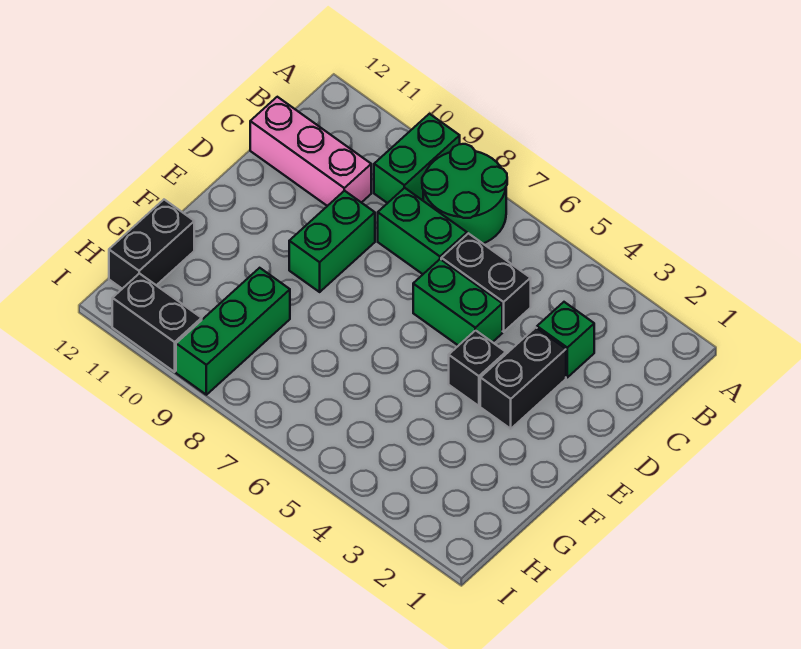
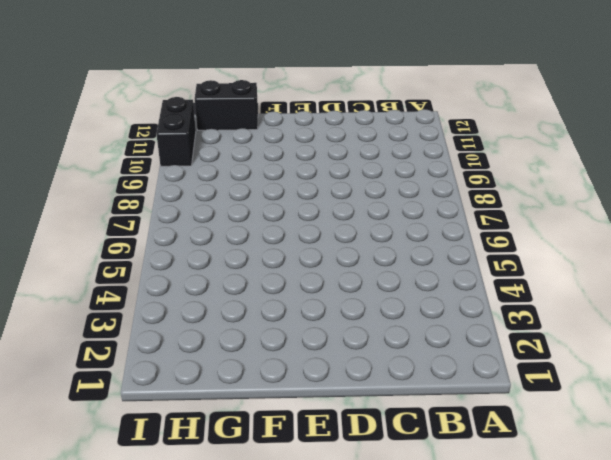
none -> green round brick A7:B8 level 1
none -> green brick A9:B9 level 1
none -> green brick C3 level 1

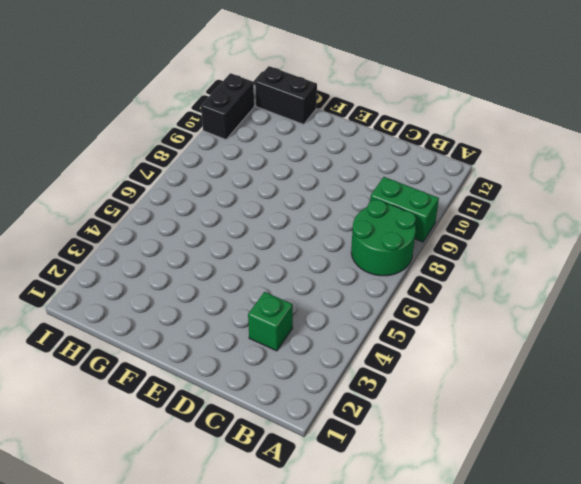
none -> black brick C5:C6 level 1
none -> green brick C7:C8 level 1
none -> pink brick C10:C12 level 1

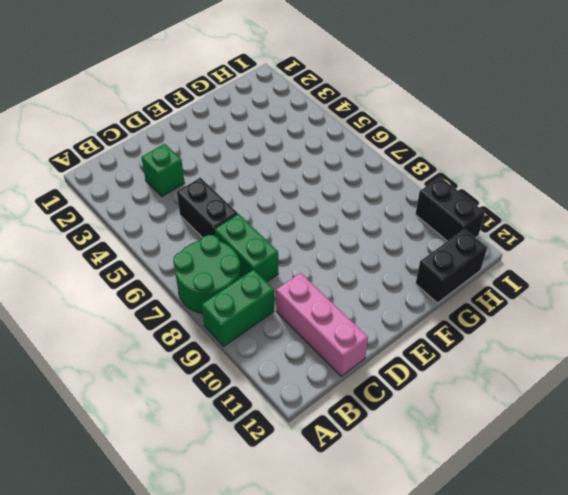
none -> black brick D3:E3 level 1
none -> green brick D5:D6 level 1
none -> green brick D9:E9 level 1

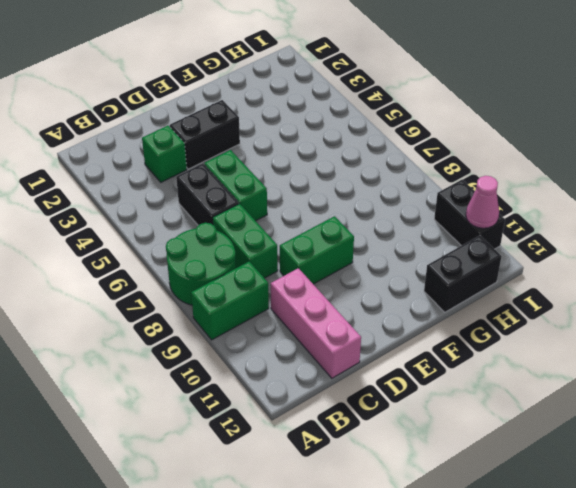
pink cone I11 level 2 -> none
none -> black brick E4 level 1
none -> green brick G9:I9 level 1

